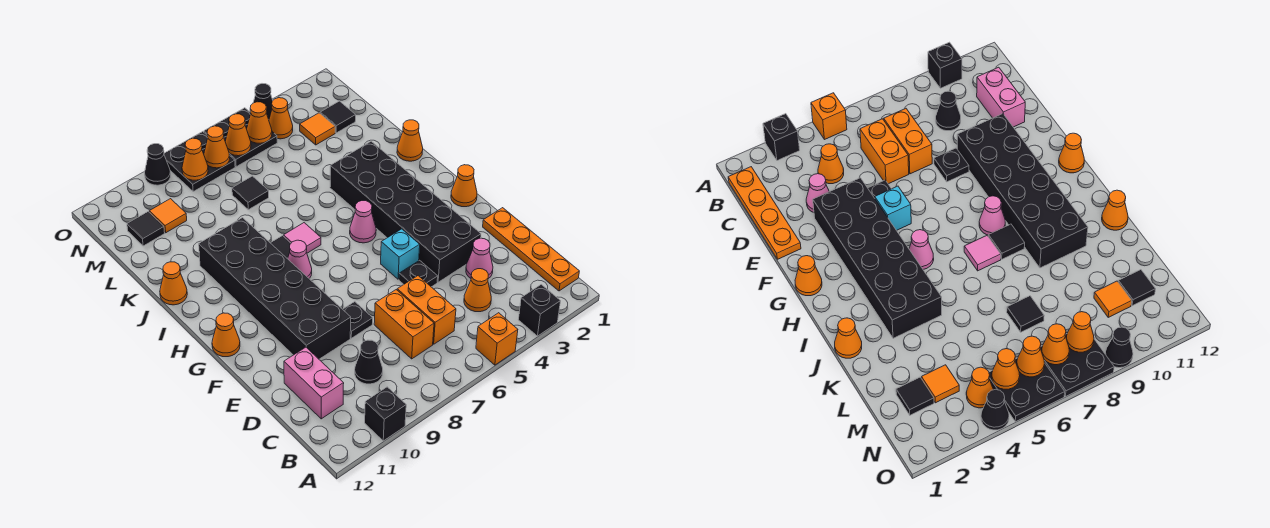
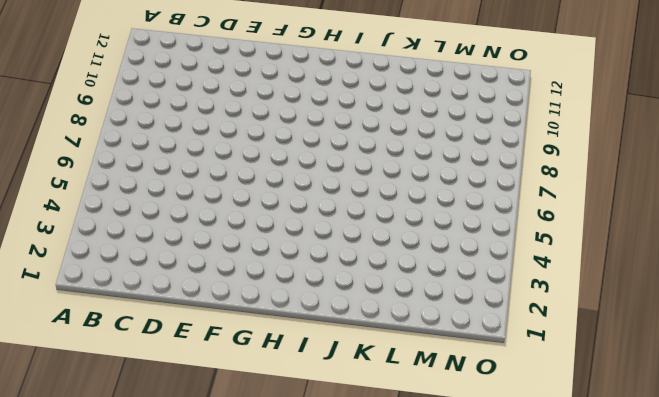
none -> black brick A3 level 1
none -> orange brick A5 level 1
none -> black brick A10 level 1
none -> orange plate B1:E1 level 1

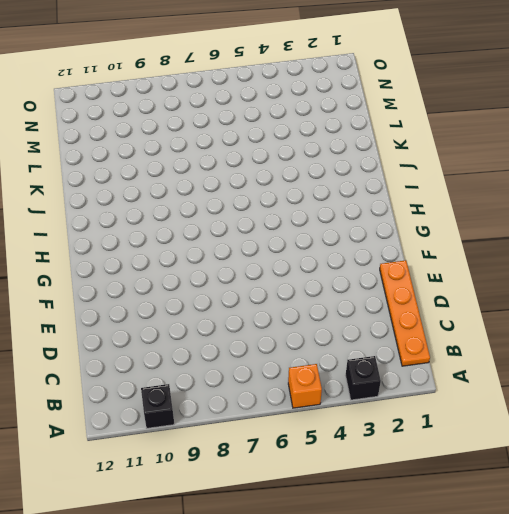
none -> orange cone C4 level 1
none -> orange brick C6:D6 level 1
none -> orange brick C7:D7 level 1
none -> black cone C9 level 1

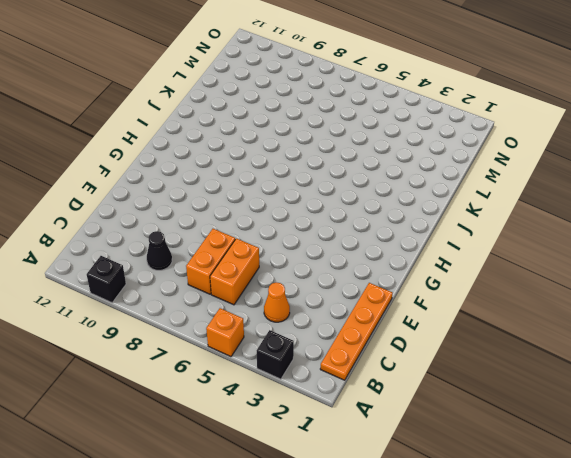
none -> pink brick C11:D11 level 1
none -> pink cone D3 level 1
none -> black brick E3:J4 level 1
none -> black plate E5 level 1

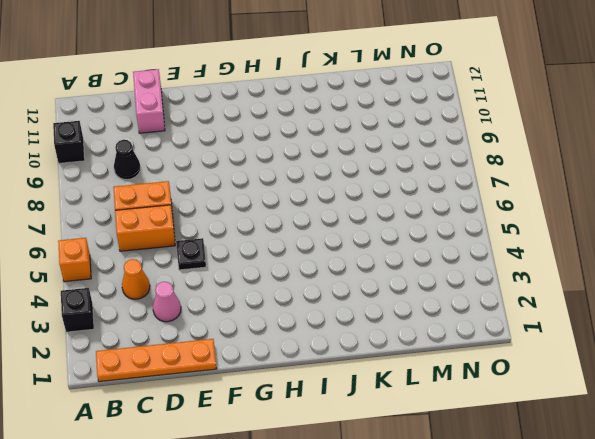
pink brick D11:D12 level 1 -> pink brick C11:D11 level 1
none -> black brick E3:J4 level 1
none -> black plate E8 level 1
none -> black brick E9:J10 level 1
none -> cyan brick F5 level 1

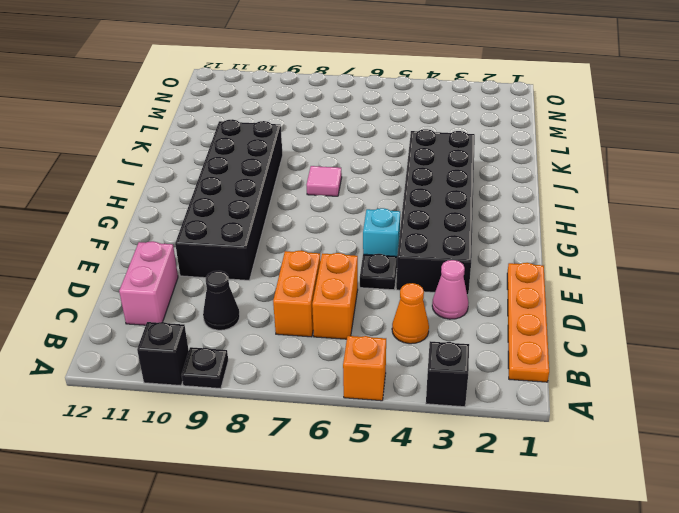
black plate A9 level 1 -> black plate E8 level 1
none -> orange cone G1 level 1
none -> orange cone G12 level 1
none -> pink cone H5 level 1
none -> pink cone H8 level 1

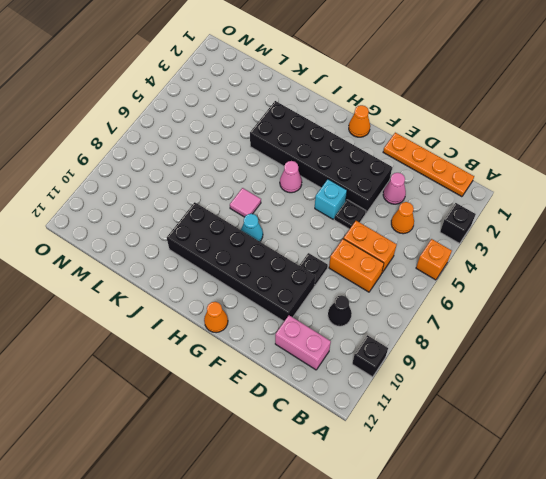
cyan cone H8 level 1 -> pink cone H8 level 1
none -> black tile I8 level 1
none -> orange cone J1 level 1
none -> orange cone J12 level 1
none -> black tile L7 level 1

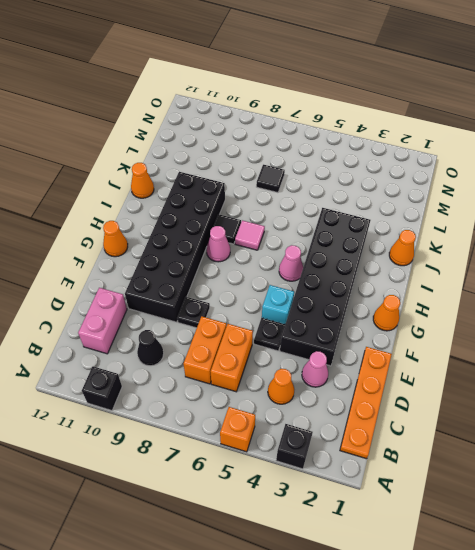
none -> black tile M2 level 1
none -> orange tile M3 level 1
none -> orange tile M10 level 1
none -> black tile M11 level 1

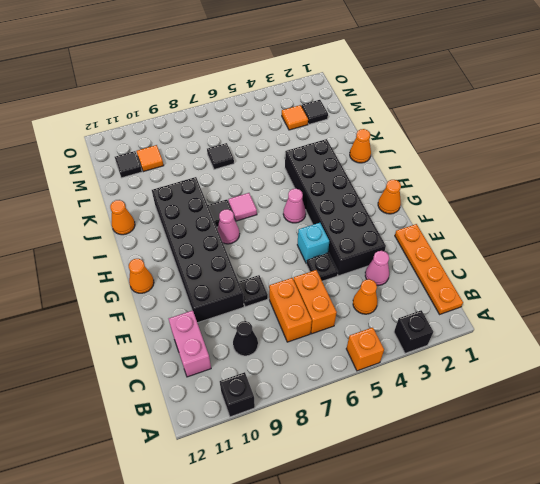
none -> orange cone N4 level 1
none -> black plate N5:O6 level 1
none -> black plate N7:O8 level 1
none -> black cone O4 level 1

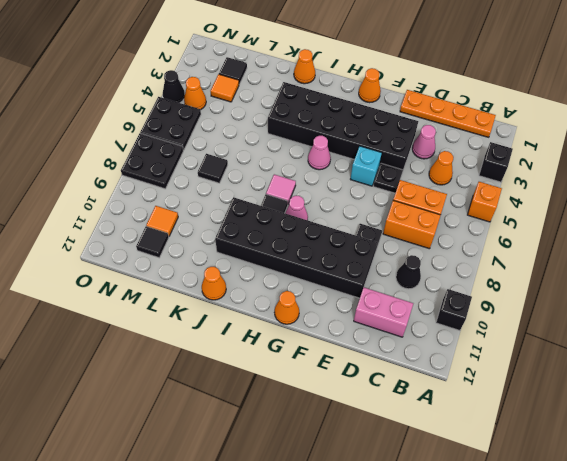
none -> black cone O9 level 1
none -> orange cone N5 level 2
none -> orange cone N6 level 2
none -> orange cone N7 level 2

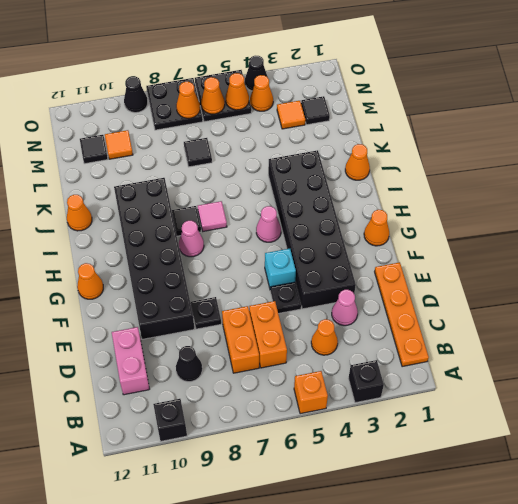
none -> orange cone N8 level 2

